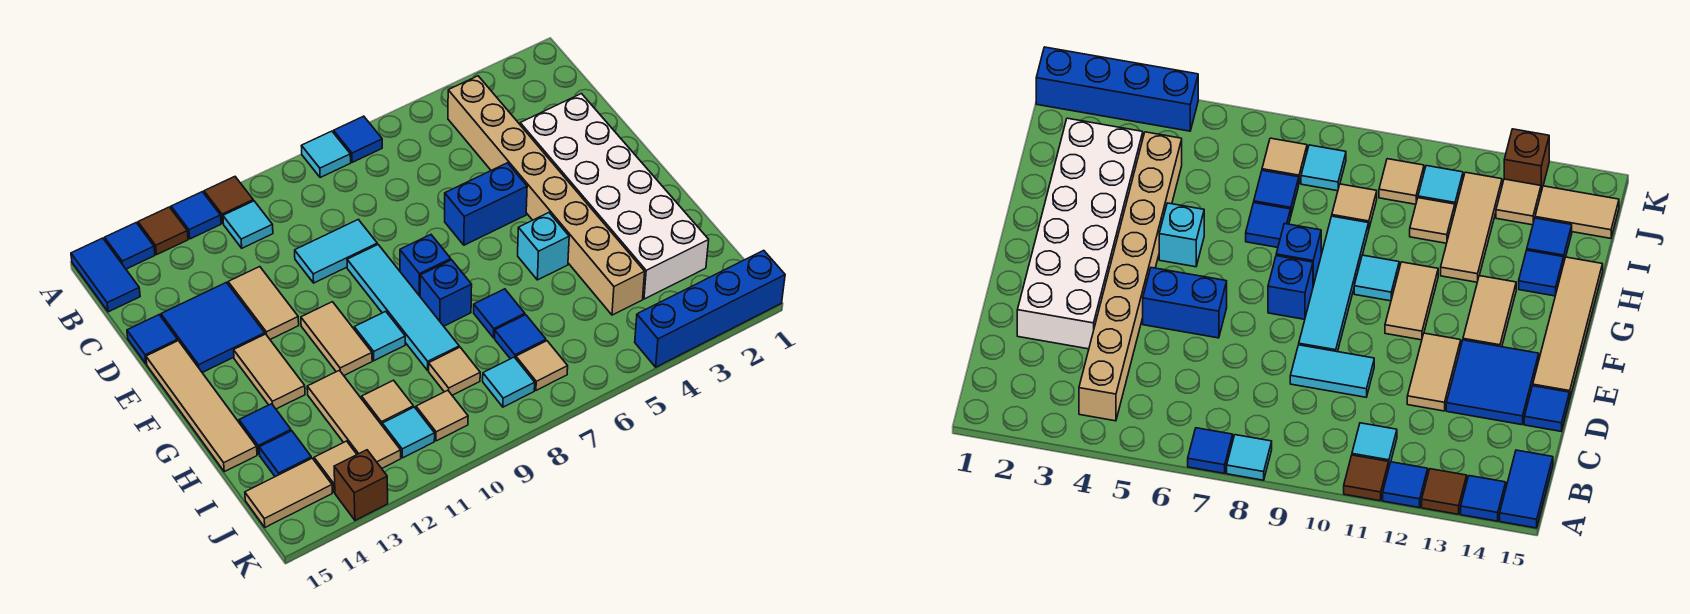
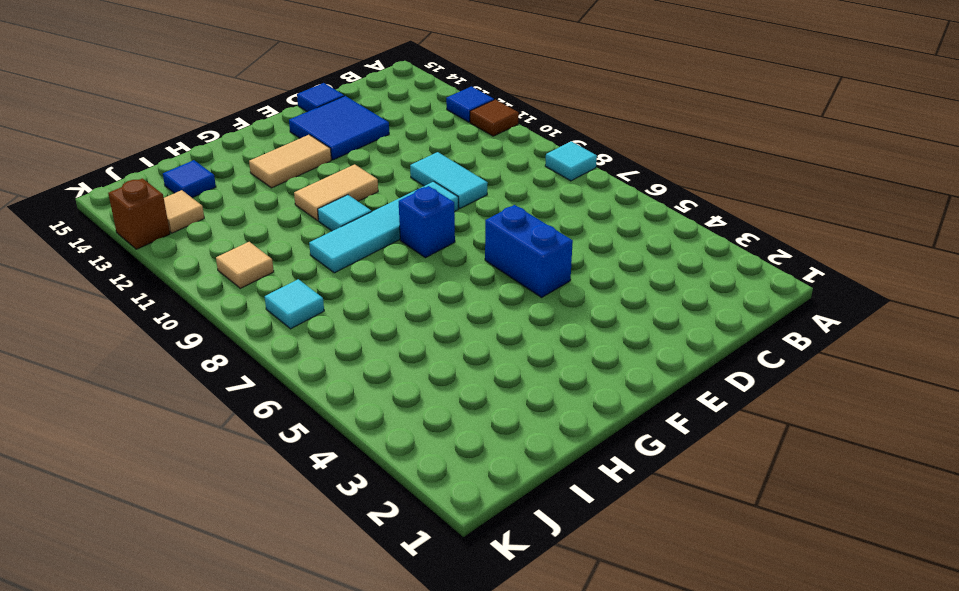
none -> blue tile A7 level 1
none -> brown tile A13 level 1
none -> blue tile A14 level 1
none -> blue tile A15:B15 level 1

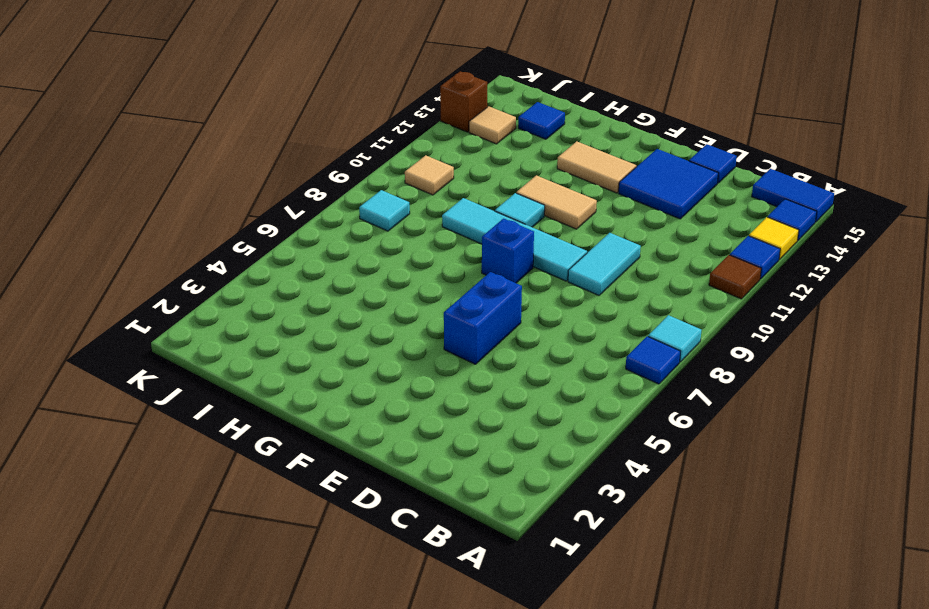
yellow tile A13 level 1 -> brown tile A13 level 1
none -> tan brick B4:I4 level 1
none -> cyan tile B11 level 1
none -> white brick D2:I3 level 1
none -> tan tile D12:E12 level 1

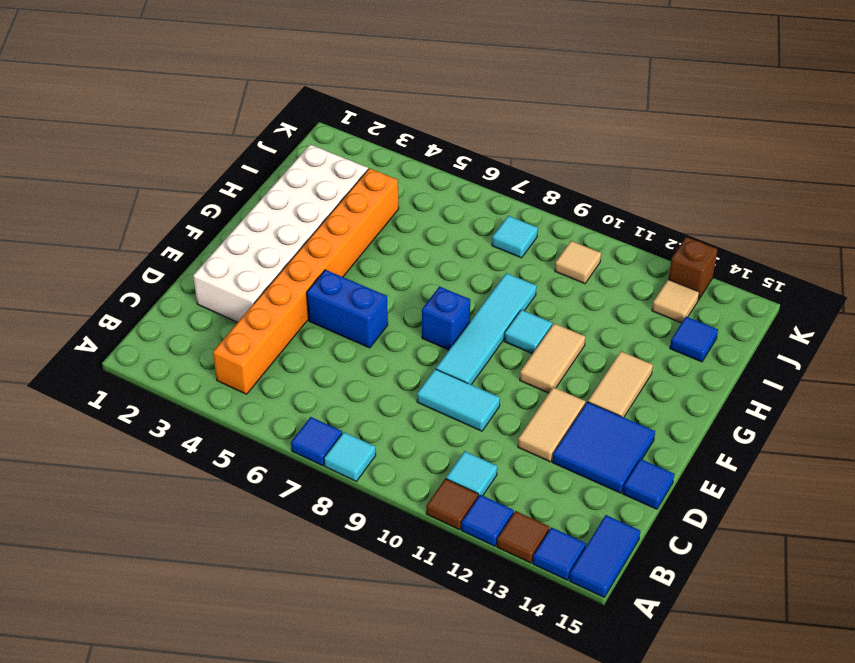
orange brick B4:I4 level 1 -> tan brick B4:I4 level 1
none -> tan tile E15:H15 level 1
none -> cyan brick G5 level 1
none -> blue brick G8 level 1
none -> blue tile H7 level 1

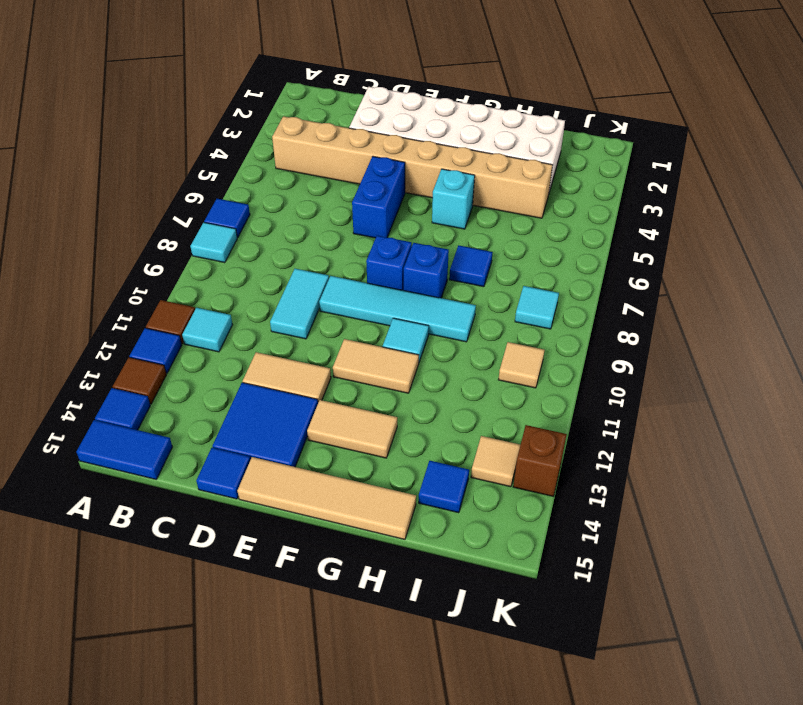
none -> tan tile H12:J12 level 1
none -> blue tile H14 level 1
none -> blue tile I7 level 1
none -> tan tile I9 level 1

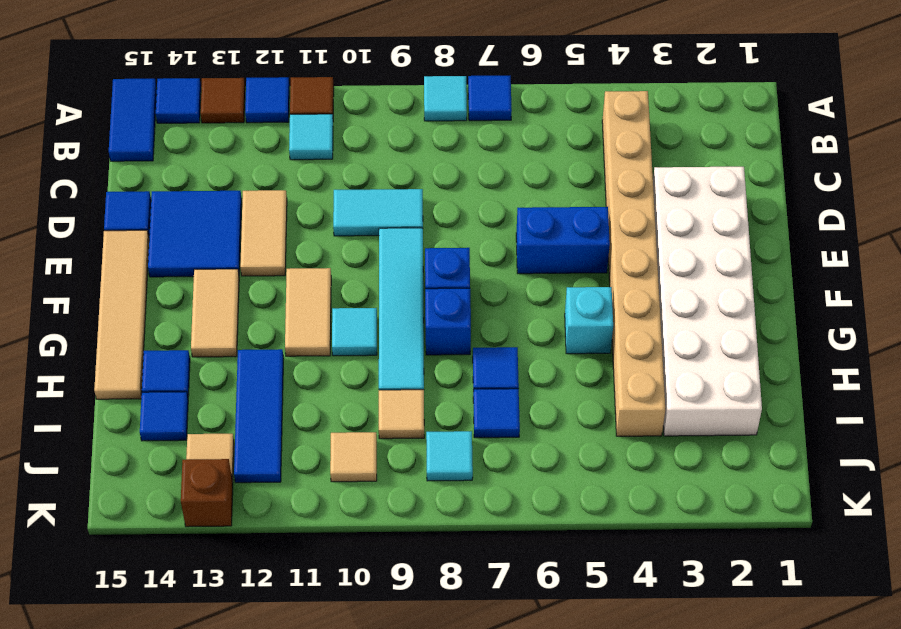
blue tile H12:J12 level 1 -> tan tile H12:J12 level 1
none -> tan tile I11 level 1
none -> tan tile J7 level 1
none -> cyan tile J11 level 1
none -> tan tile J14:J15 level 1

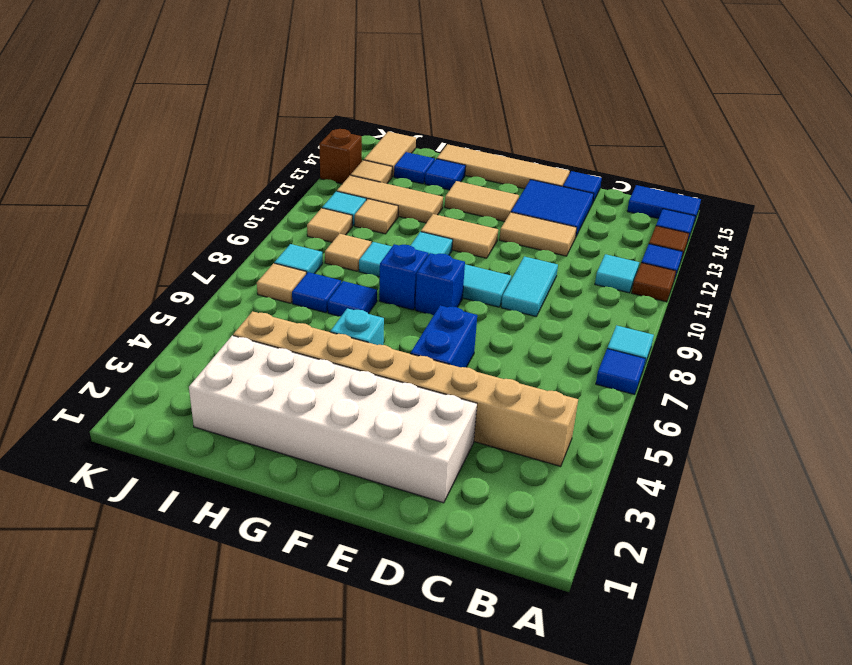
none -> blue brick K1:K4 level 1

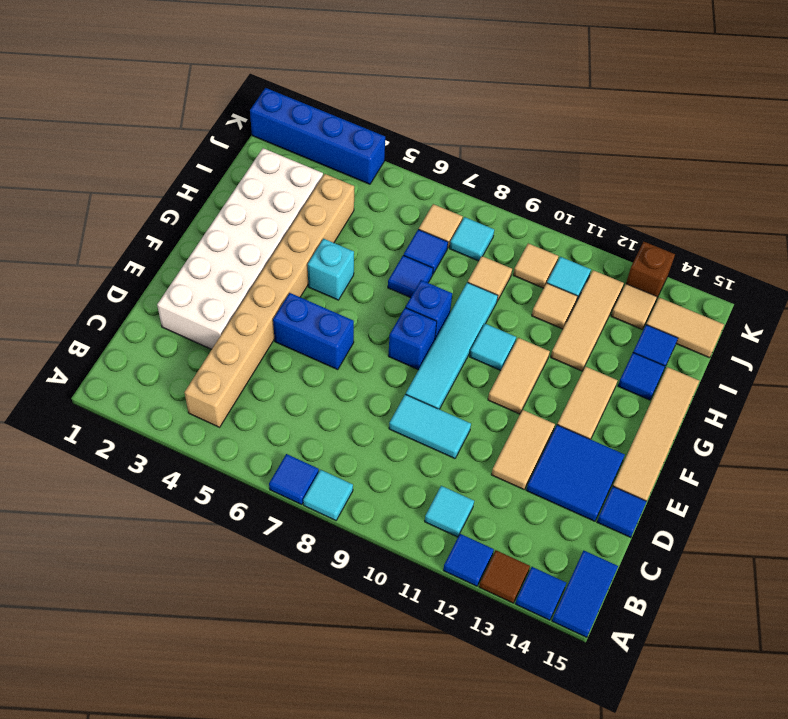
none -> brown tile A11 level 1

